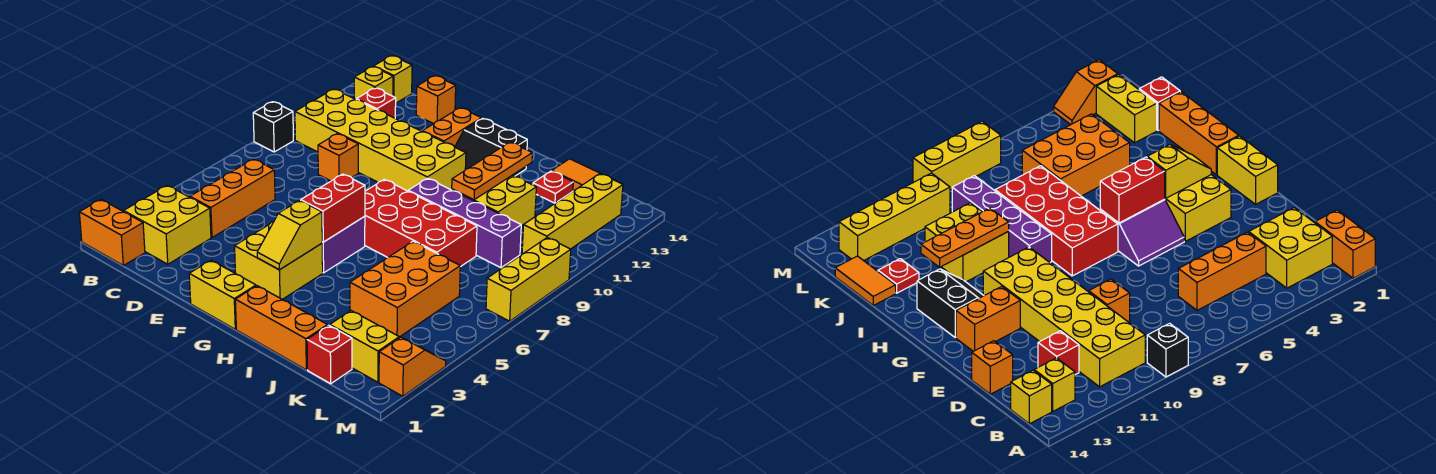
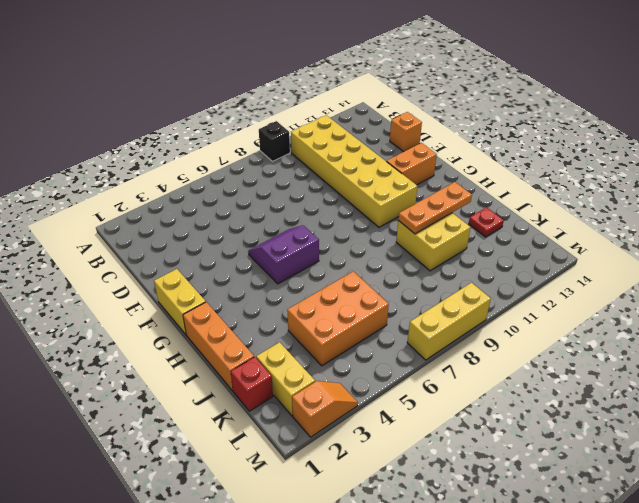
none -> orange brick A1:B1 level 1
none -> yellow brick B2:C3 level 1
none -> yellow brick B13 level 1
none -> yellow brick B14 level 1

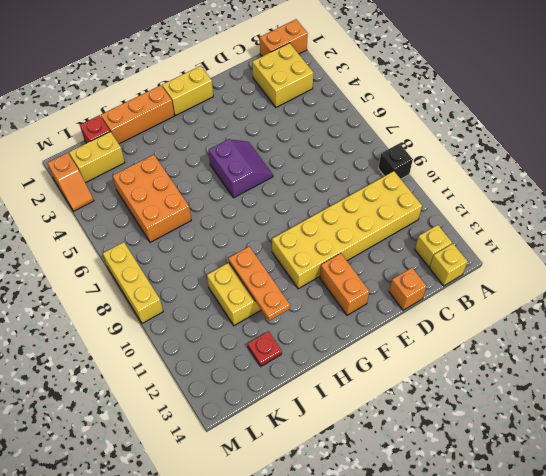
none -> orange brick C4:C6 level 1
none -> red brick C12 level 1
none -> orange brick D9 level 1
none -> yellow brick F3:G4 level 1

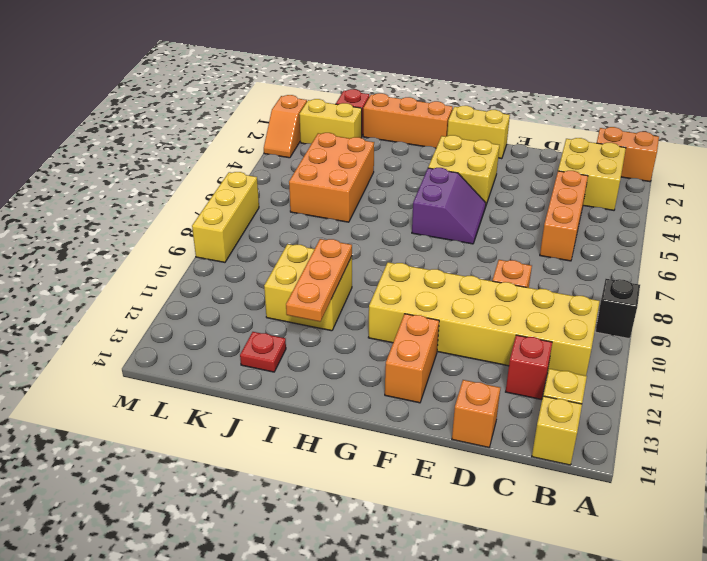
none -> red brick G7:J8 level 1
none -> black slope G12:H13 level 1 top 13
none -> purple brick H9:K9 level 1
none -> orange tile J14:K14 level 1

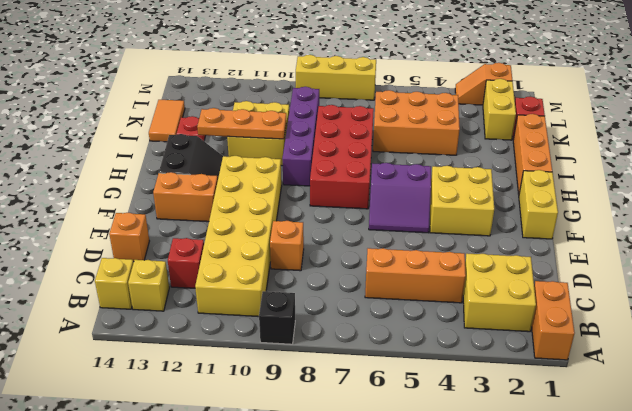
none -> yellow brick L10:L13 level 1
none -> yellow slope G3:G4 level 2 top 4
none -> red brick G5:G6 level 2

